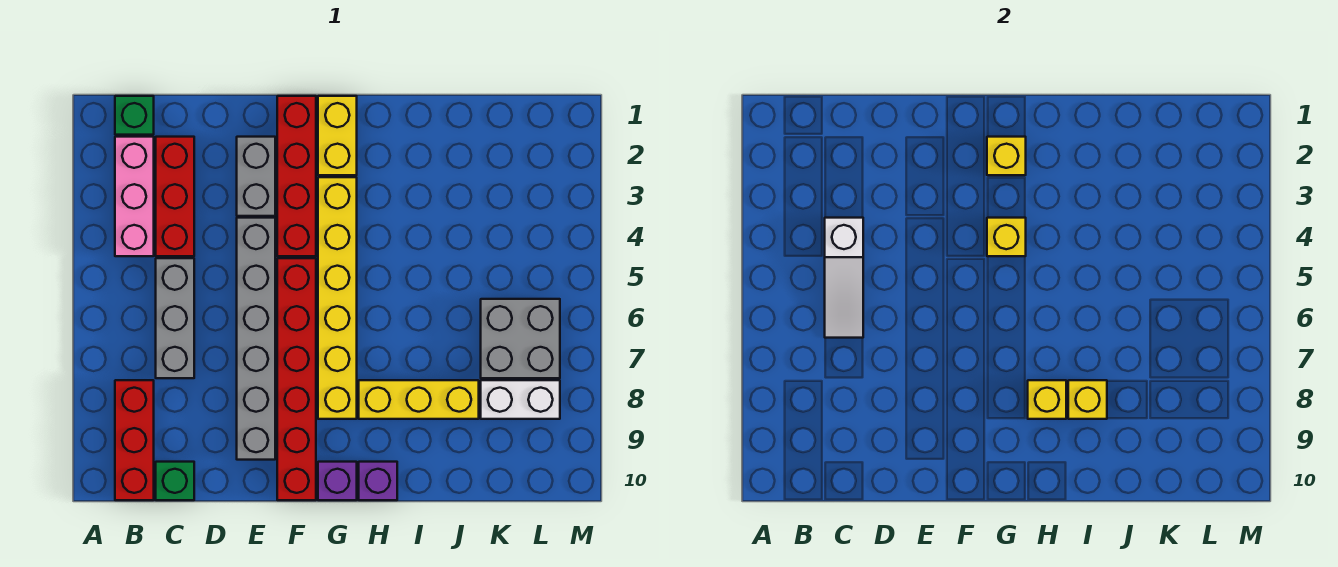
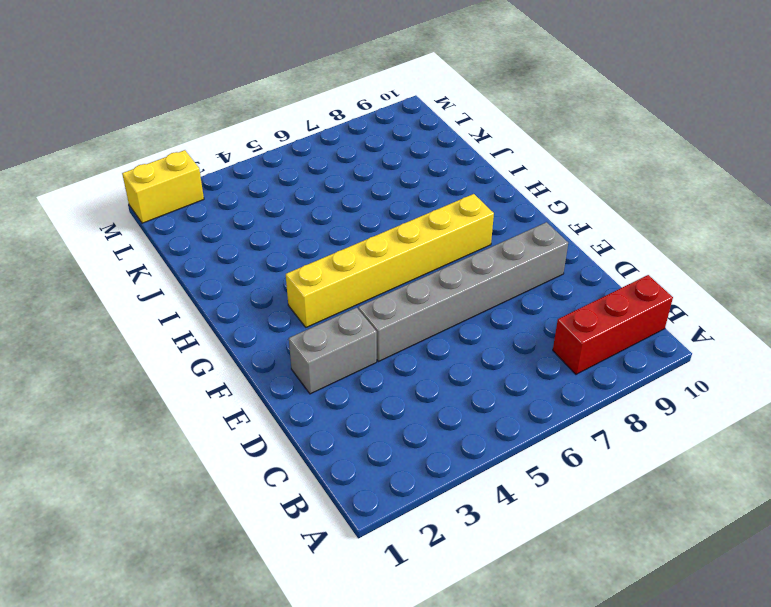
yellow brick M1:M2 level 1 -> yellow brick G1:G2 level 1
none -> green brick B1 level 1
none -> pink brick B2:B4 level 1
none -> red brick C2:C4 level 1

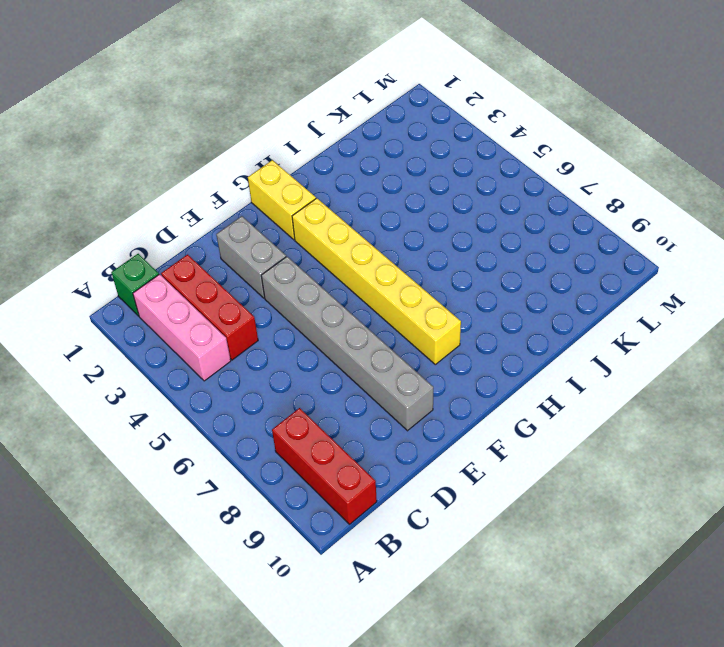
none -> grey brick C5:C7 level 1
none -> green brick C10 level 1
none -> red brick F1:F4 level 1

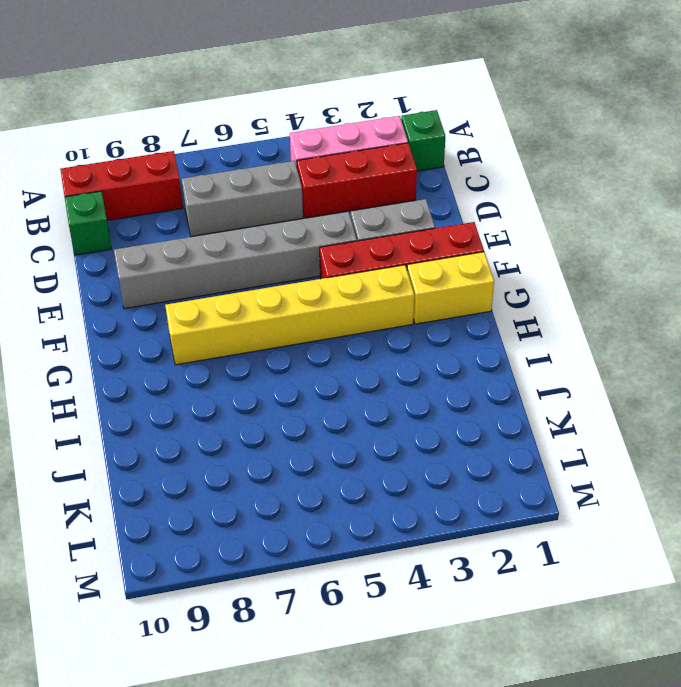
none -> red brick F5:F10 level 1
none -> purple brick G10 level 1
none -> yellow brick H8:J8 level 1

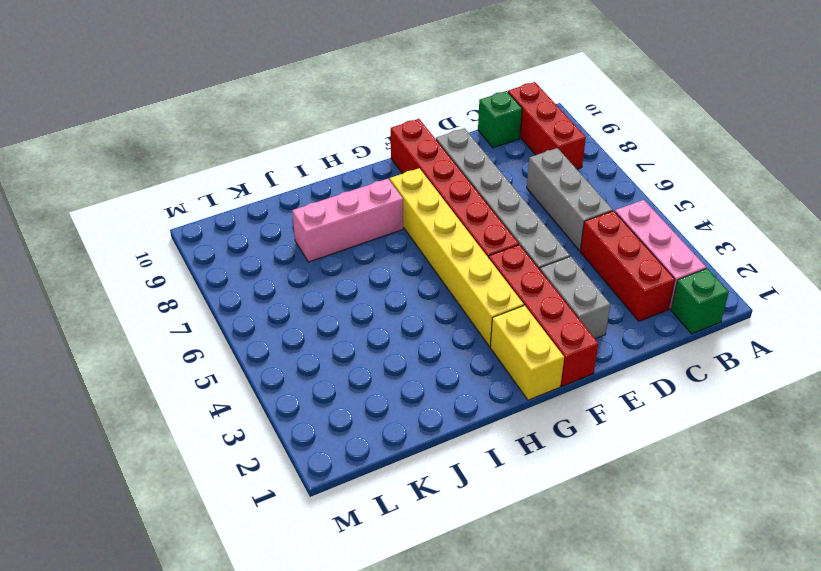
pink brick H8:J8 level 1 -> yellow brick H8:J8 level 1
none -> purple brick G10 level 1
none -> purple brick H10 level 1
none -> grey brick K6:L7 level 1

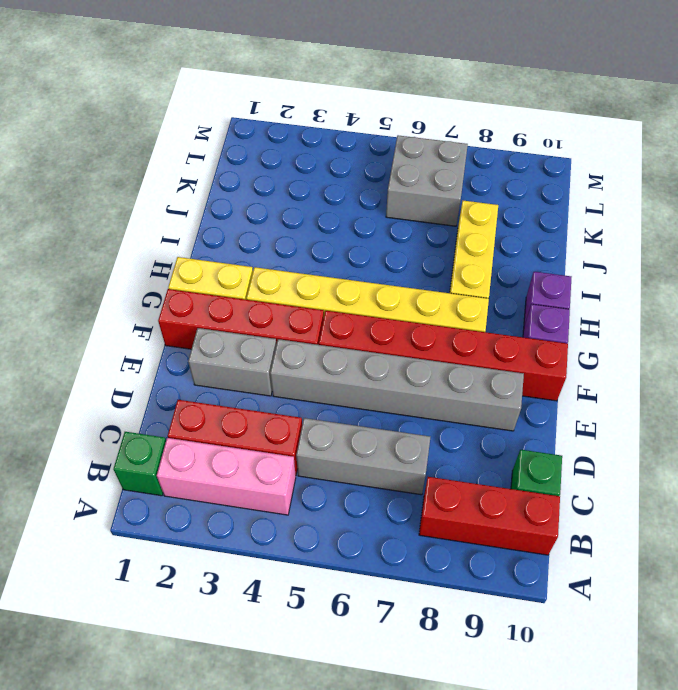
none -> white brick K8:L8 level 1
none -> white slope C4:C6 level 2 top 4
none -> yellow brick G2 level 2

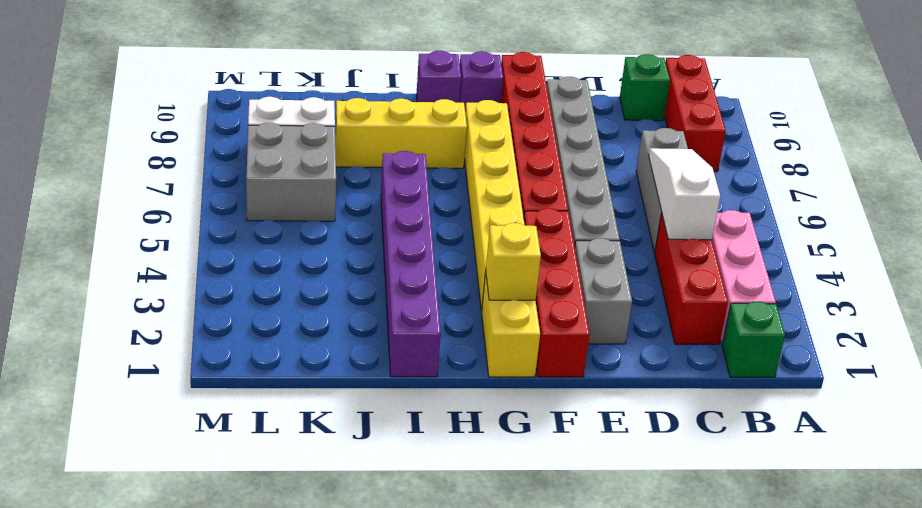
purple brick I1:I6 level 1 -> none
none -> yellow brick G4 level 2
none -> yellow brick H8 level 2
none -> yellow brick I8 level 2

